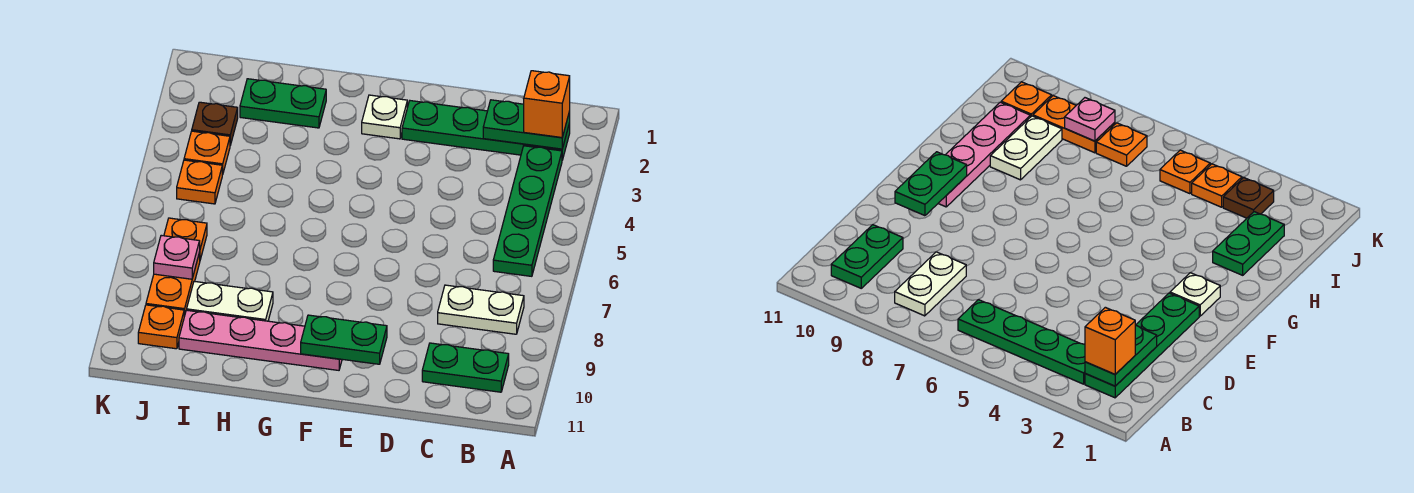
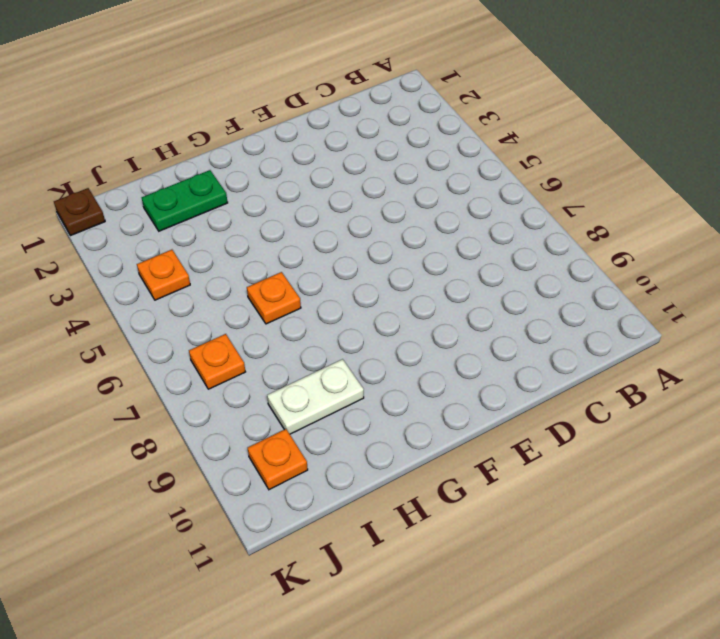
orange plate H6 level 1 -> orange plate J5 level 1
brown plate K1 level 1 -> brown plate J3 level 1
none -> green plate B2:E2 level 1
none -> green plate B3:B6 level 1
none -> white plate B8:C8 level 1

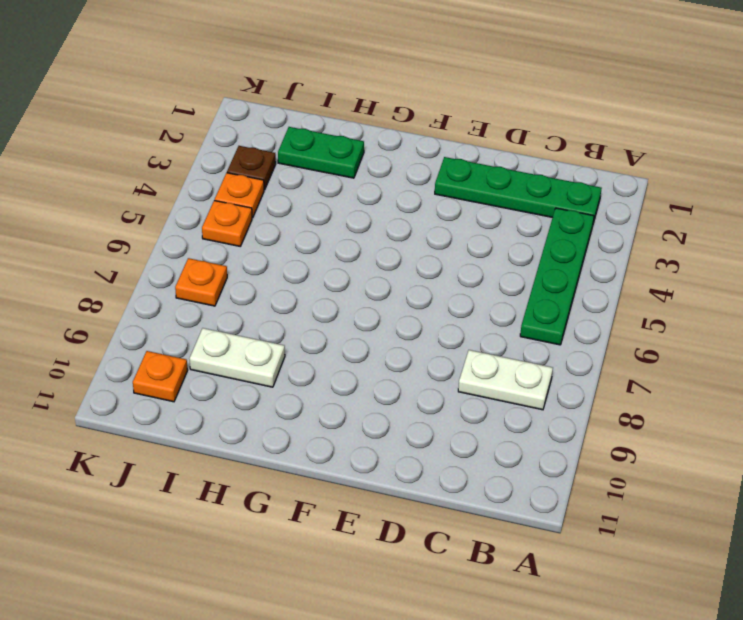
none -> green plate B10:C10 level 1
none -> white plate F2 level 1
none -> pink plate F10:I10 level 1

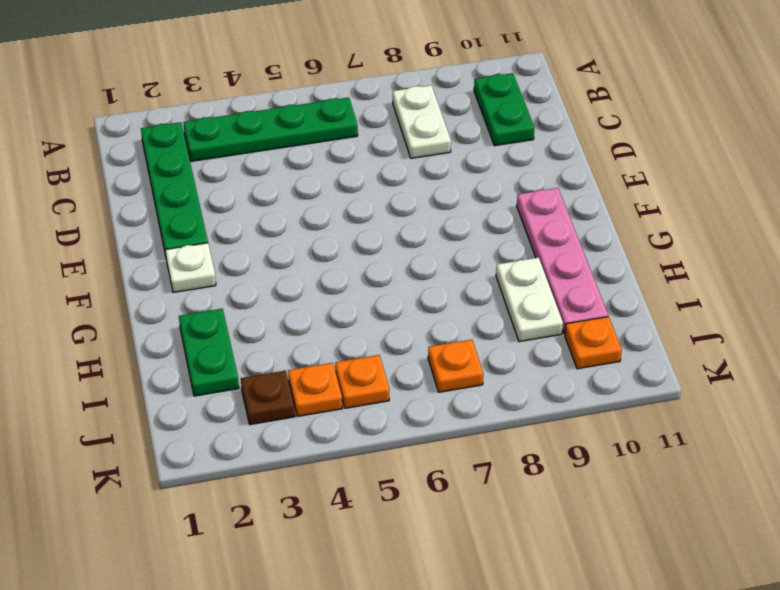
none -> orange plate J8:J9 level 1
none -> green plate B2:C2 level 2
none -> green plate E10:F10 level 2

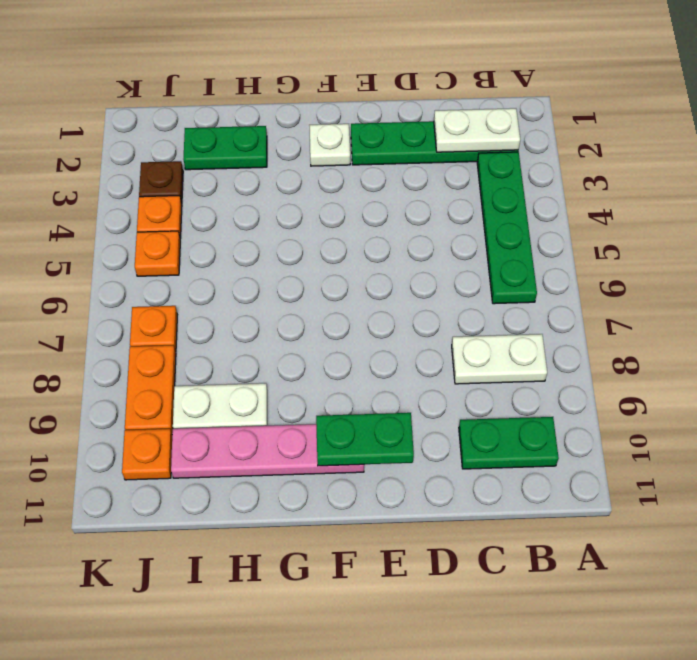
white plate B2:C2 level 2 -> green plate B2:C2 level 2
none -> pink plate J8 level 2
none -> orange brick B2 level 3

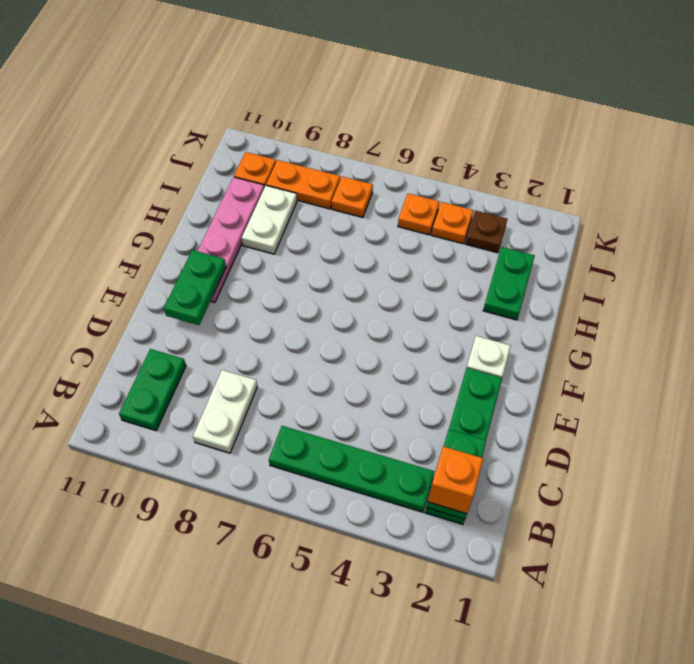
none -> pink plate J8 level 2

